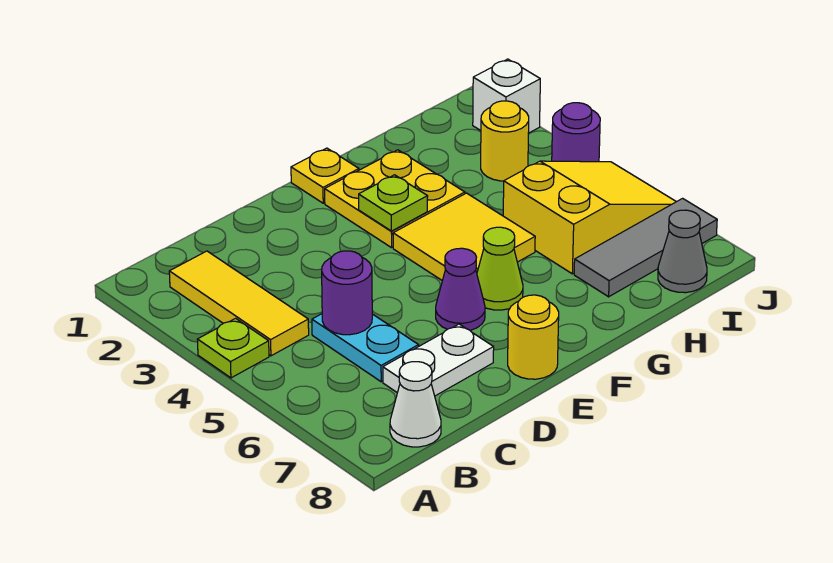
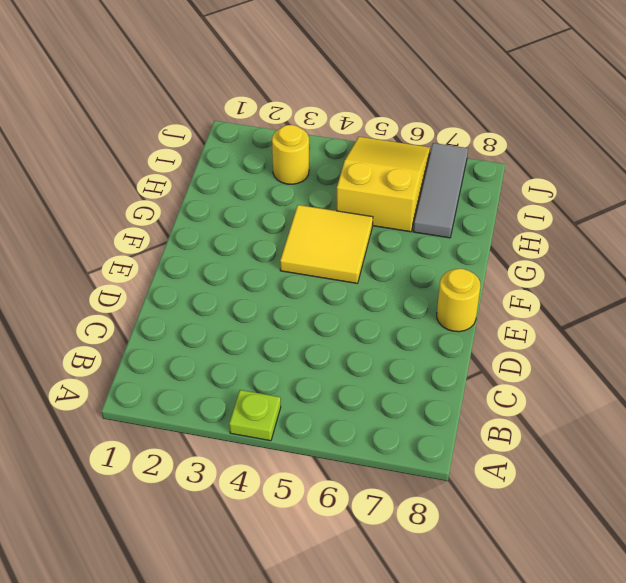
none -> yellow tile B2:B4 level 1
none -> white cone B8 level 1
none -> cyan plate C5:C6 level 1

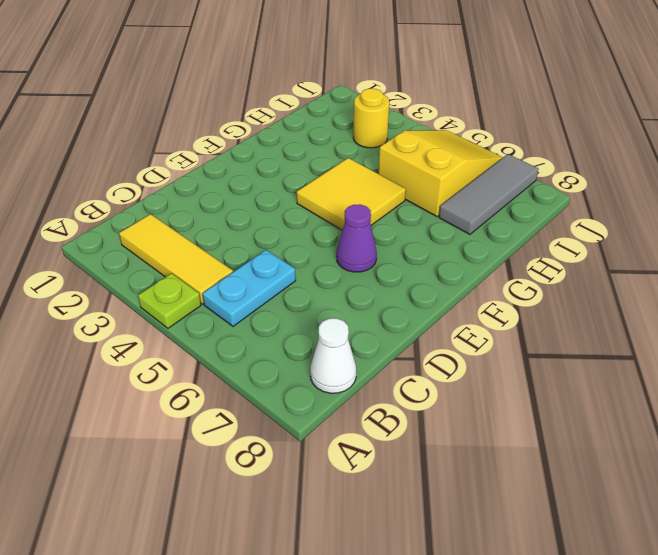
cyan plate B5:C5 level 1 -> cyan plate C5:C6 level 1
none -> white plate C7:D7 level 1
none -> yellow round brick E8 level 1
none -> yellow plate F1 level 1

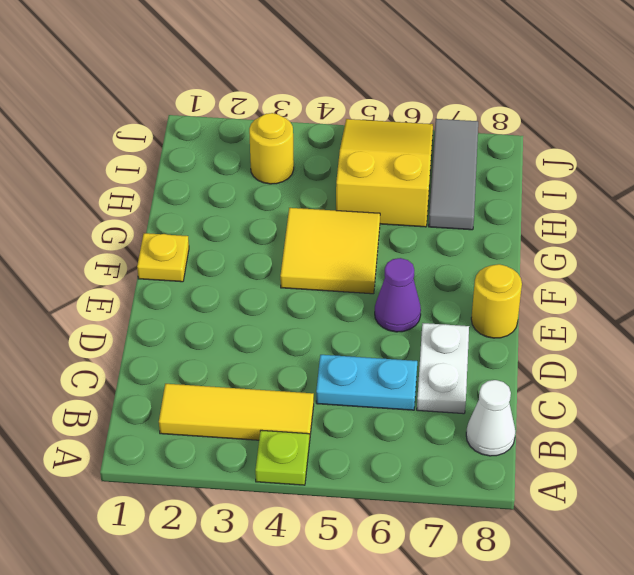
none -> yellow plate F2:G3 level 1
none -> lime cone F6 level 1
none -> grey cone I8 level 1

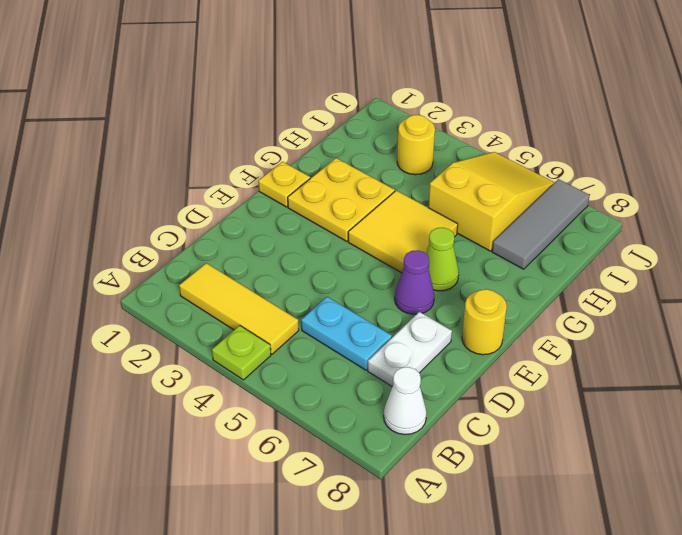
none -> grey cone I8 level 1
none -> white brick J2 level 1
none -> purple round brick J4 level 1

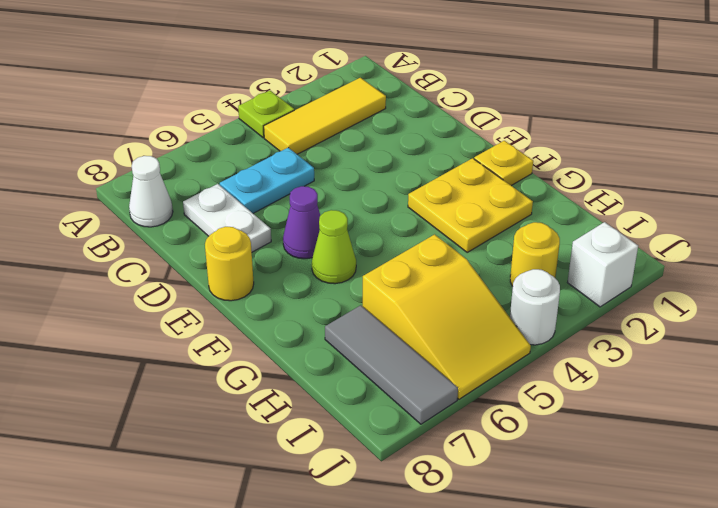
white round brick J4 level 1 -> purple round brick J4 level 1
none -> yellow tile F4:G5 level 1
none -> grey cone I8 level 1
none -> purple round brick C5 level 2

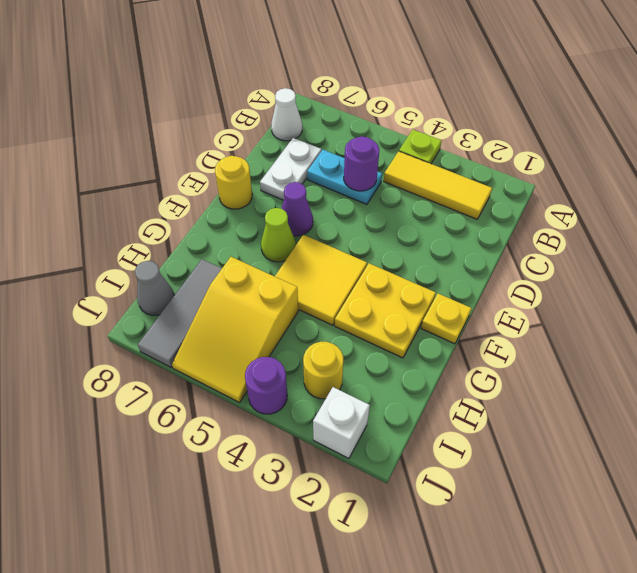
none -> lime plate F3 level 2

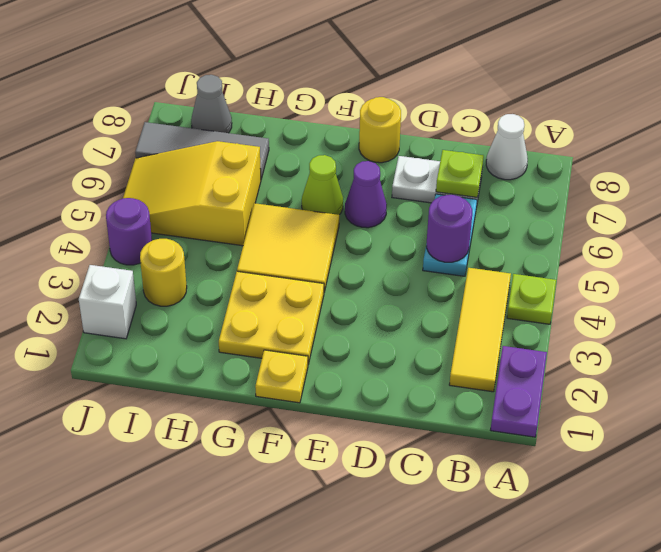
purple plate A1:A2 level 1 -> none
lime plate C7 level 2 -> lime plate F3 level 2

